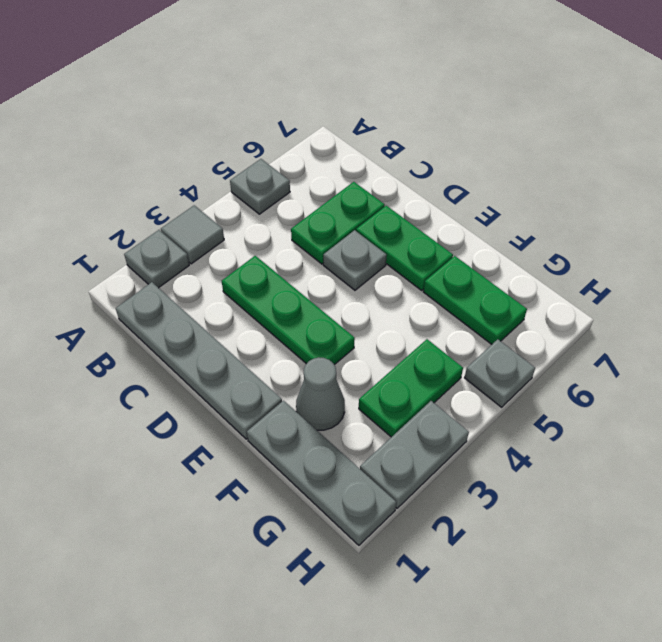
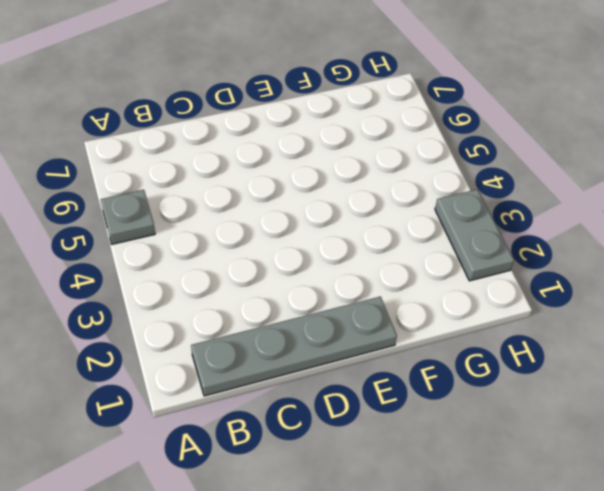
none -> grey plate A2 level 1
none -> grey tile A3 level 1
none -> green plate C3:E3 level 1

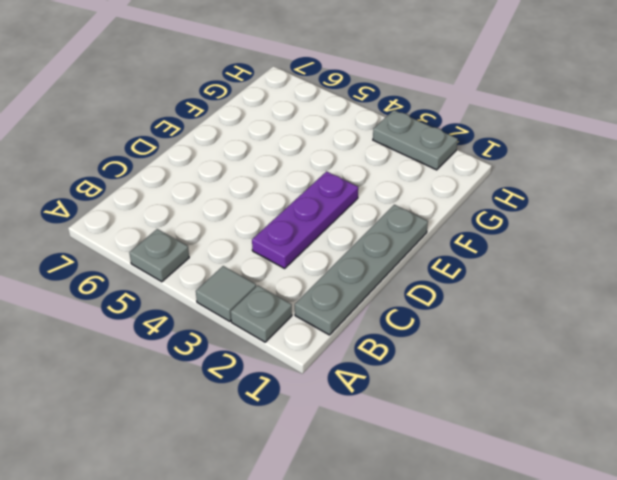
purple plate C3:E3 level 1 -> green plate C3:E3 level 1
none -> green plate C5:C6 level 1
none -> grey plate D5 level 1
none -> green plate D6:E6 level 1

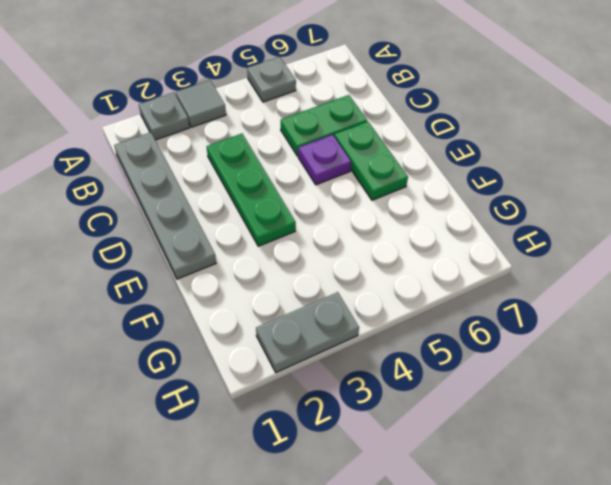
purple plate D5 level 1 -> grey plate D5 level 1
none -> grey plate F1:H1 level 1
none -> grey cone F2 level 1
none -> green plate F6:G6 level 1

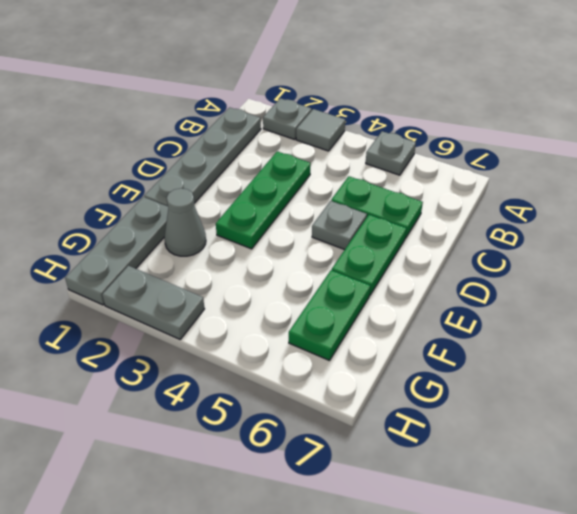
none -> green plate G3:G4 level 1
none -> grey plate H5 level 1

